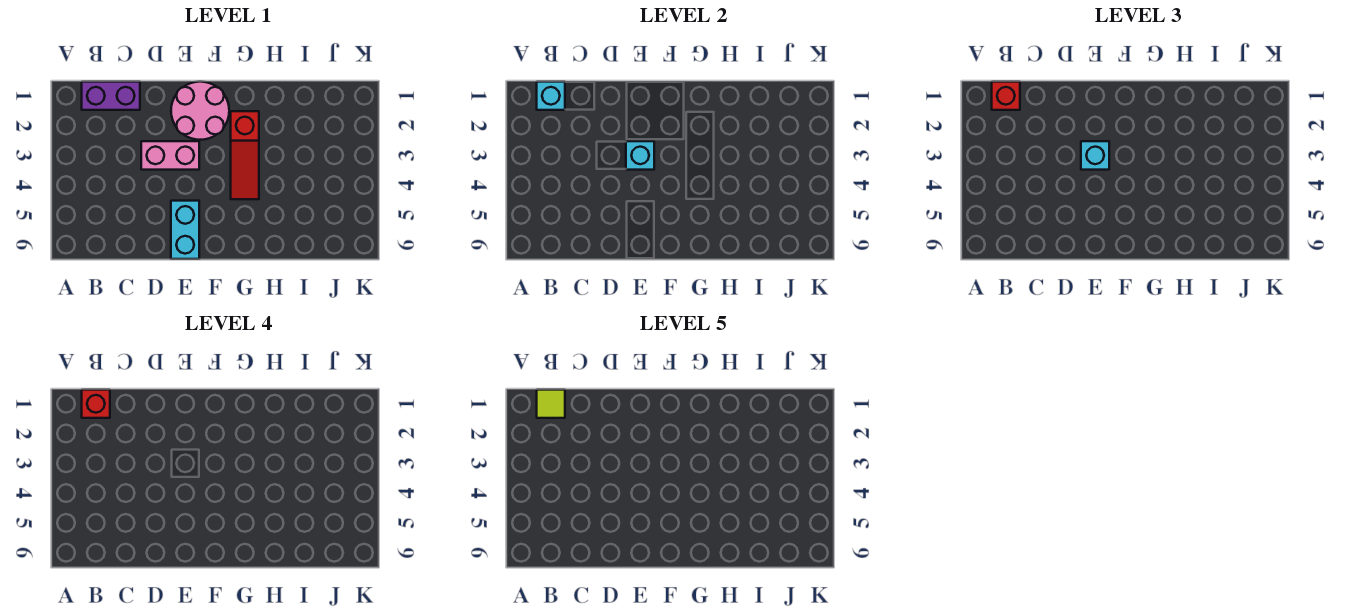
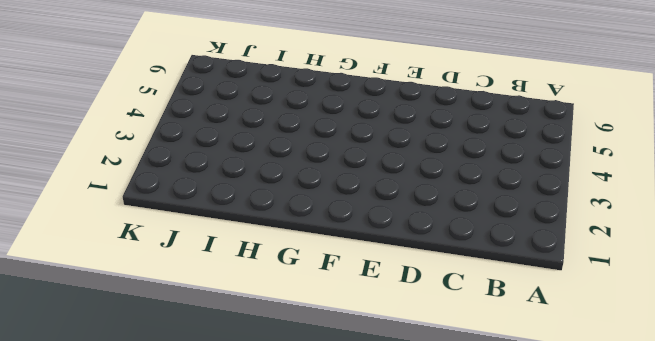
none -> purple brick B1:C1 level 1
none -> pink brick D3:E3 level 1

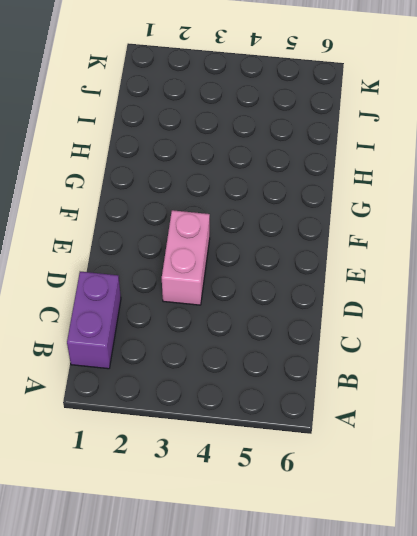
none -> pink round brick E1:F2 level 1
none -> cyan brick E5:E6 level 1

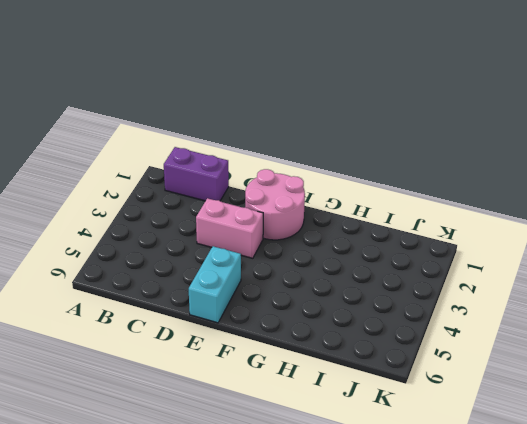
none -> red slope G2:G4 level 1 top 2
none -> cyan brick B1 level 2

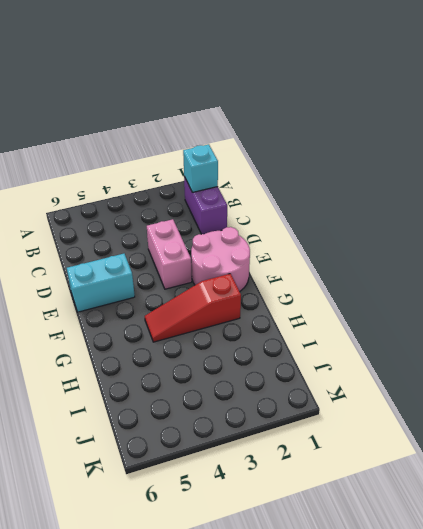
none -> cyan brick E3 level 2
none -> red brick B1 level 3

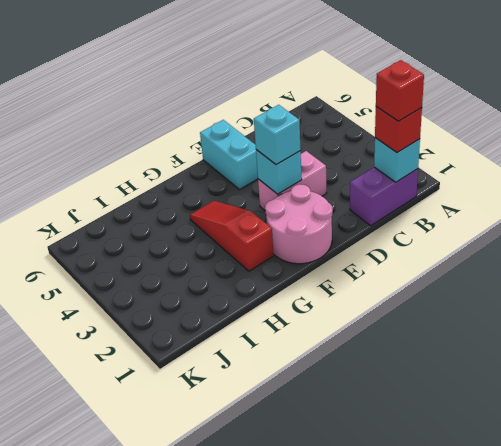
none -> lime tile B1 level 5

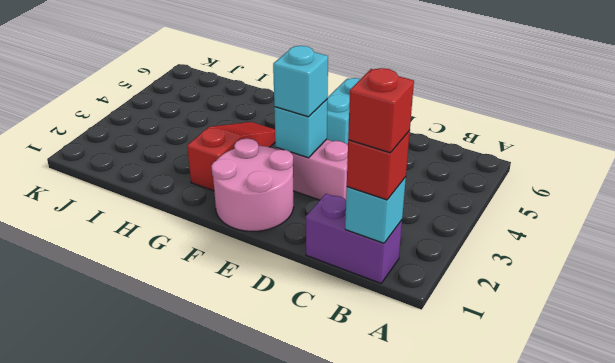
none -> lime tile B1 level 5

